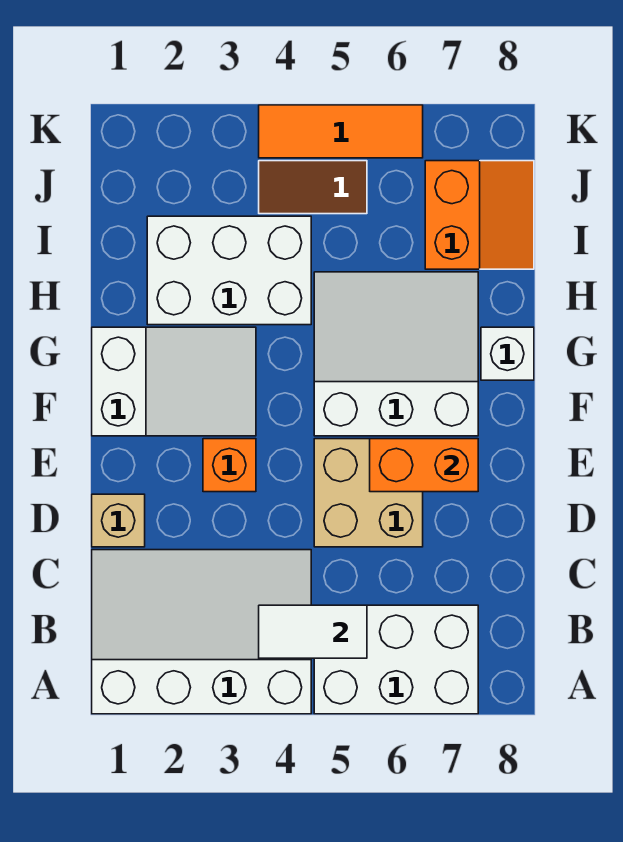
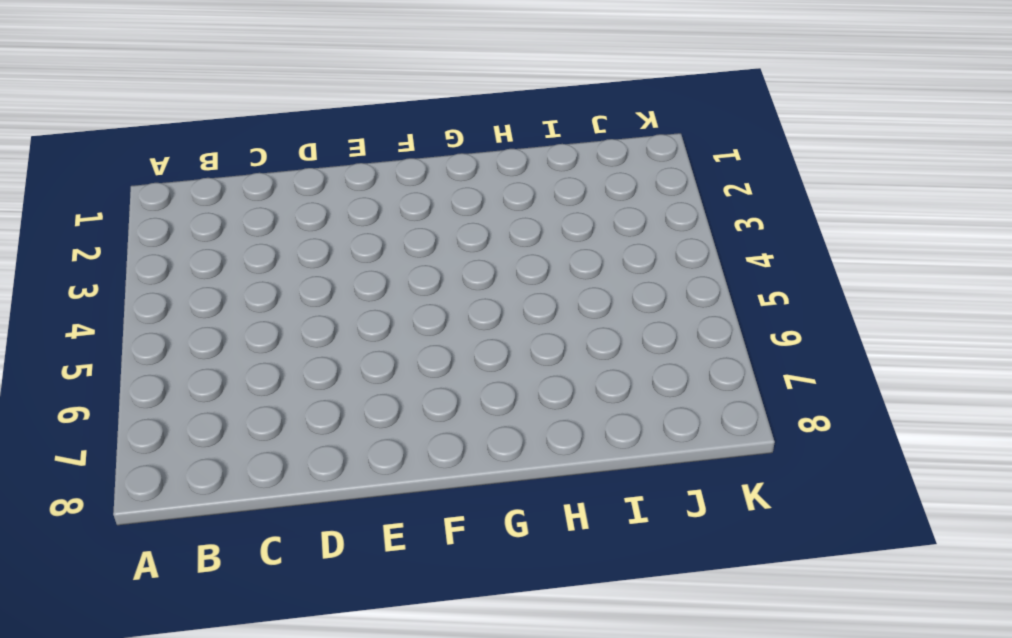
none -> white slope A1:C4 level 1 top A
none -> white brick A5:B7 level 1
none -> tan brick D1 level 1

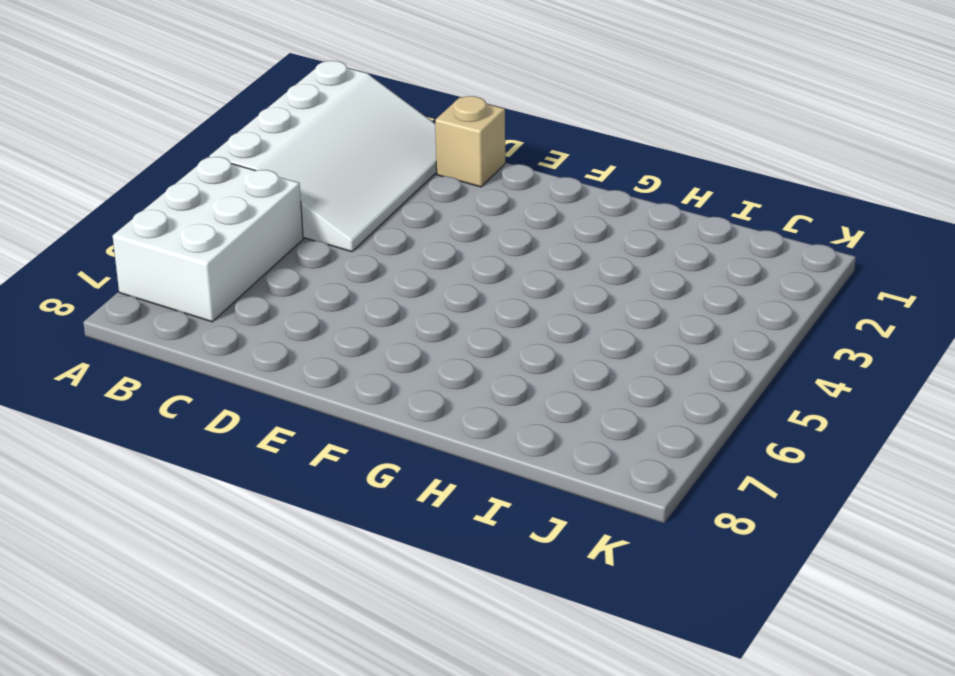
none -> tan brick D5:E6 level 1
none -> orange brick E3 level 1
none -> white slope F1:G3 level 1 top 1

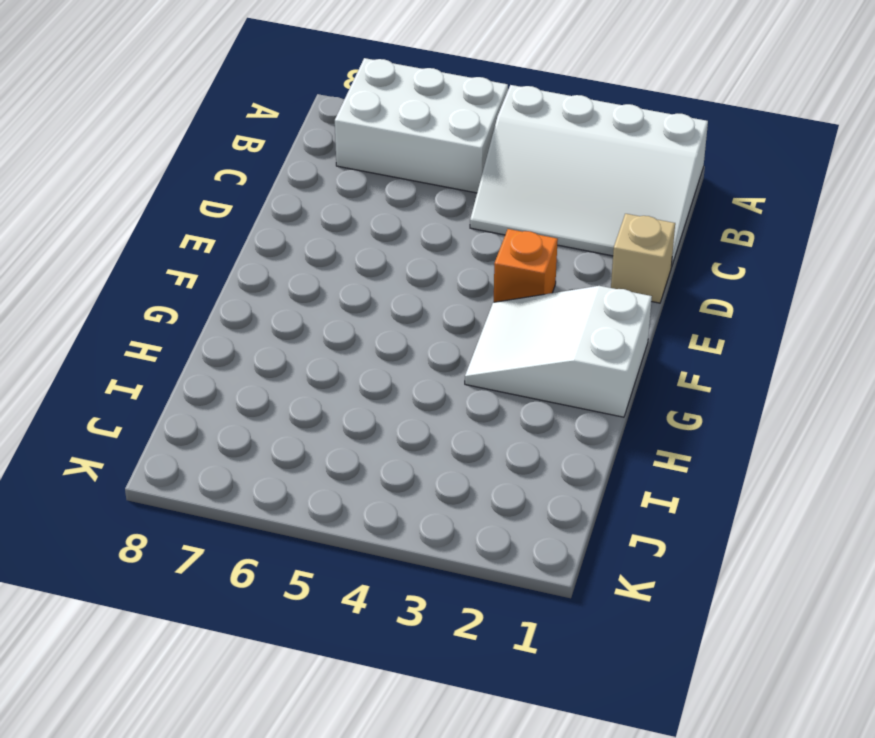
none -> tan brick D5:E6 level 1
none -> white slope F5:H7 level 1 top F
none -> white brick G8 level 1

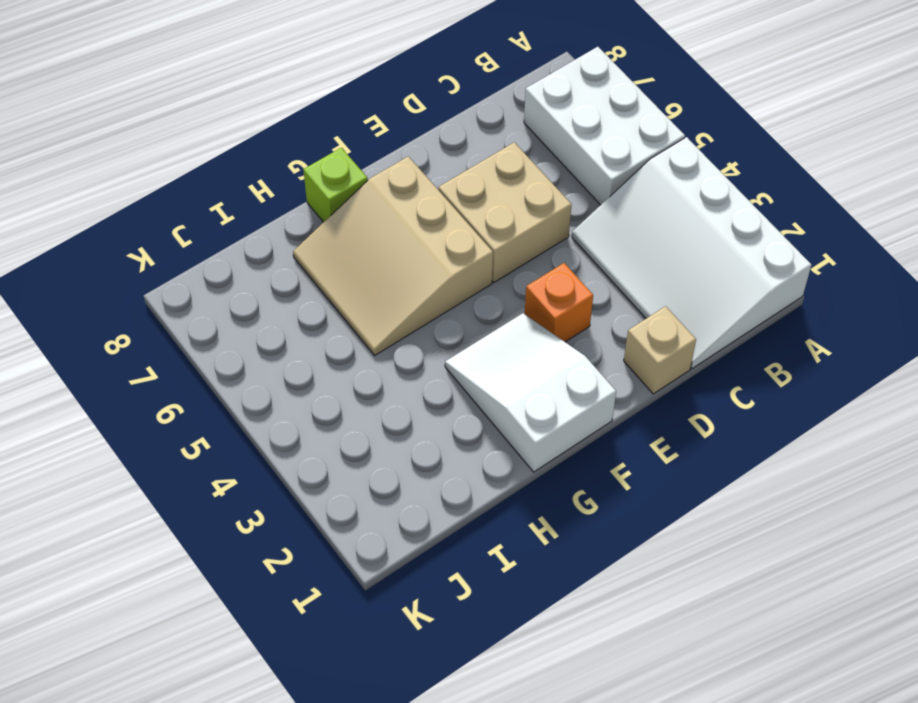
tan slope F5:H7 level 1 top F -> white slope F5:H7 level 1 top F
lime brick G8 level 1 -> white brick G8 level 1
none -> white brick H2:I4 level 1
none -> orange slope I7:J8 level 1 top 7
none -> brown tile J4:J5 level 1

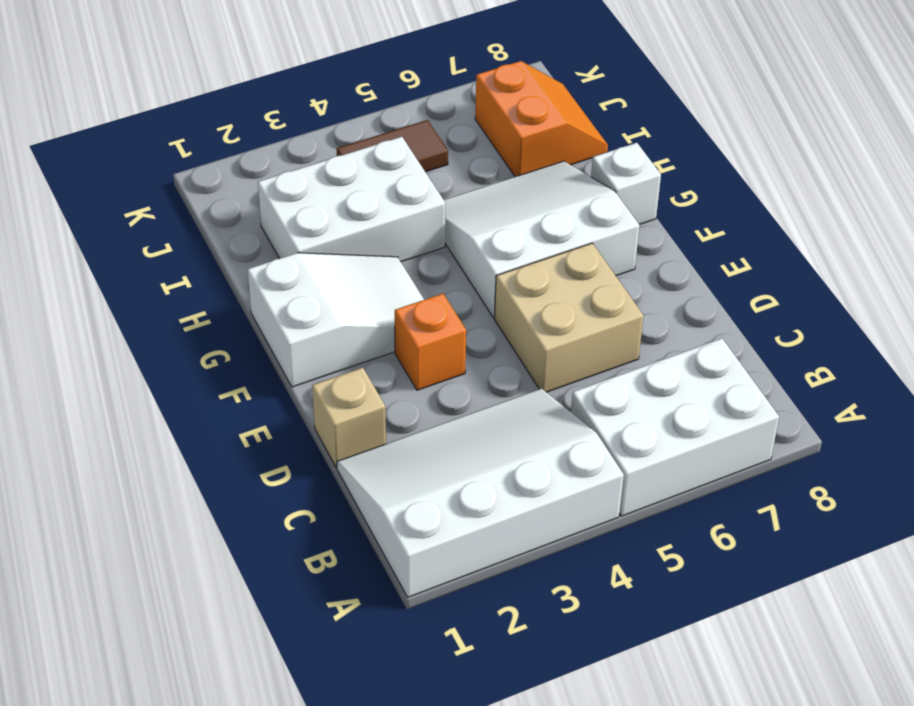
none -> orange tile K4:K6 level 1
none -> white tile B4:B5 level 2
none -> orange brick E6:E7 level 2

